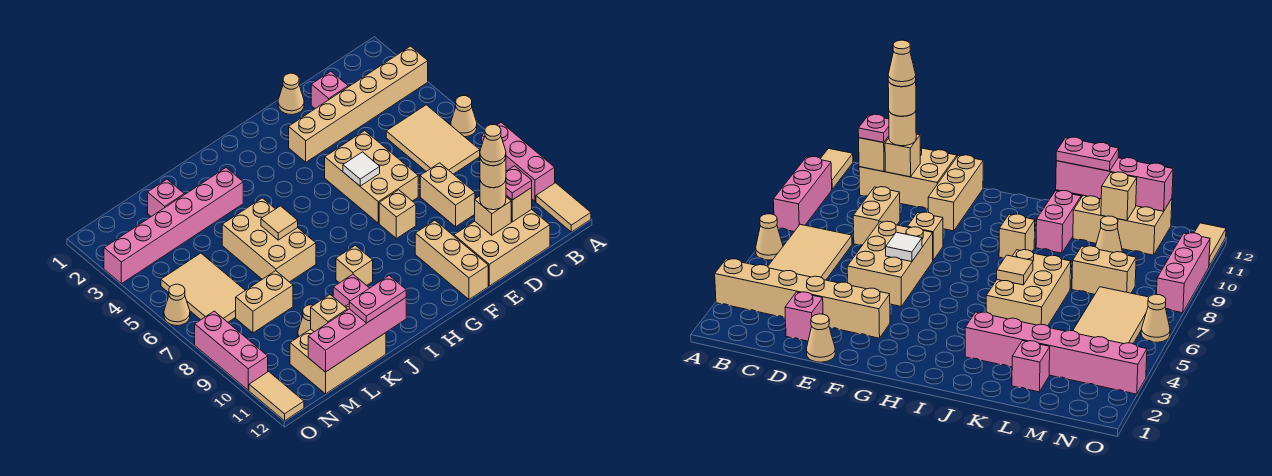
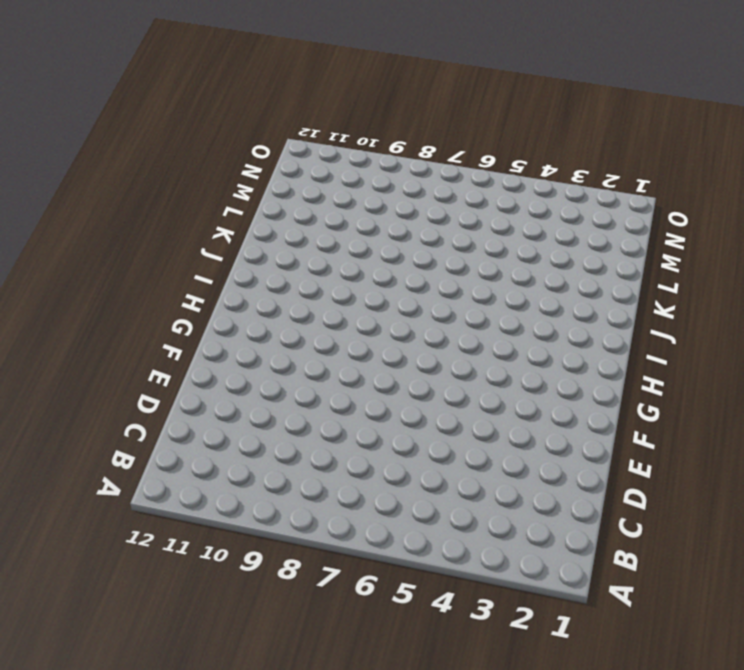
none -> tan brick A3:F3 level 1
none -> tan cone A6 level 1
none -> pink brick A8:A10 level 1
none -> tan tile A11:A12 level 1

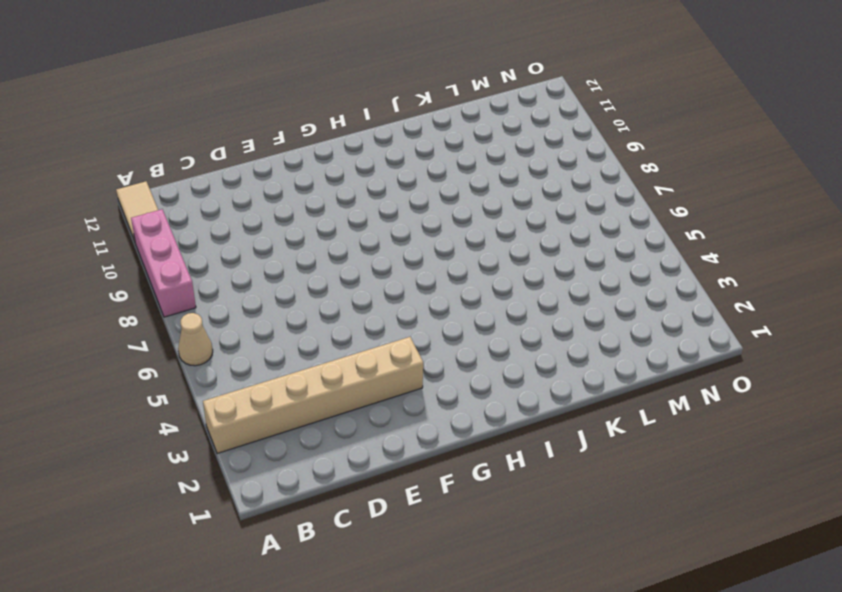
none -> tan tile B5:C7 level 1
none -> tan brick C11:E12 level 1
none -> pink brick D2 level 1
none -> tan brick D8:D9 level 1

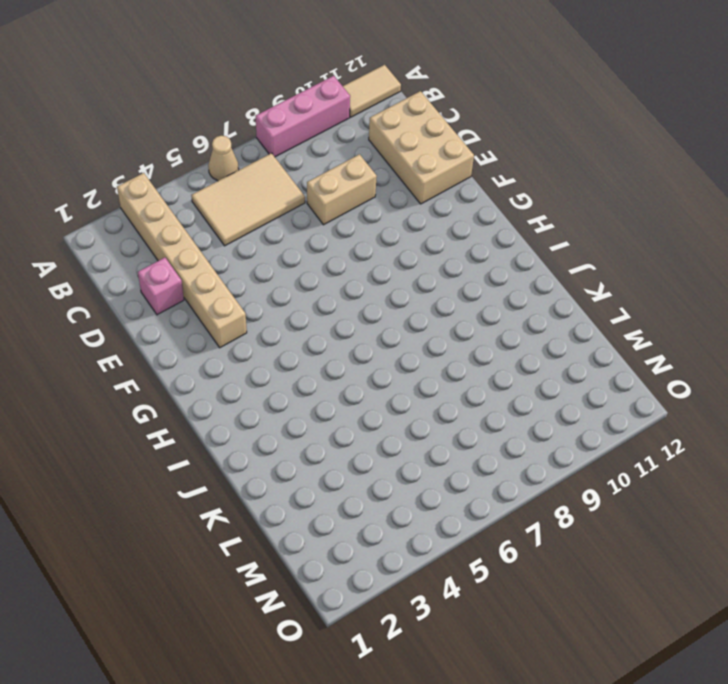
none -> tan cone E1 level 1
none -> tan brick E5:F7 level 1
none -> tan brick F8 level 1
none -> tan brick F10:F12 level 1

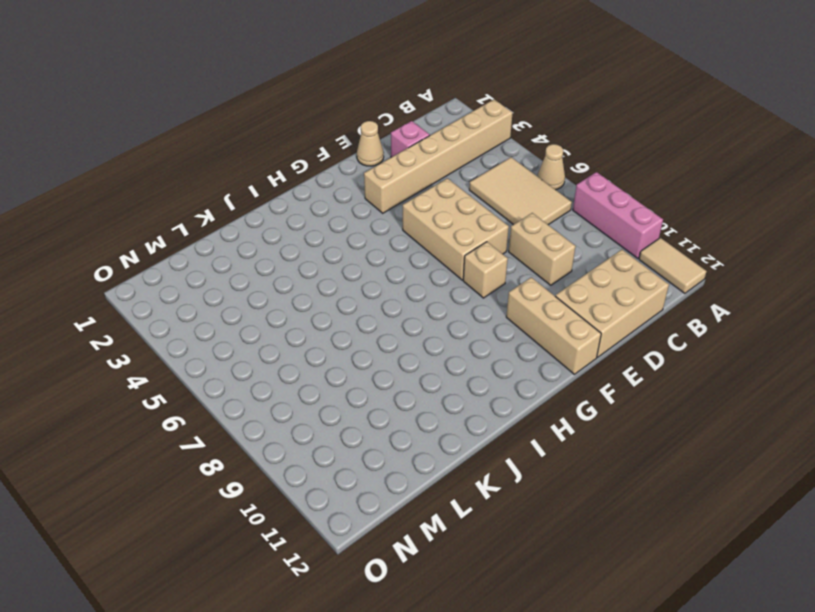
none -> tan brick I9 level 1
none -> pink brick J3:O3 level 1
none -> tan brick J5:K7 level 1
none -> pink brick J10:J11 level 1

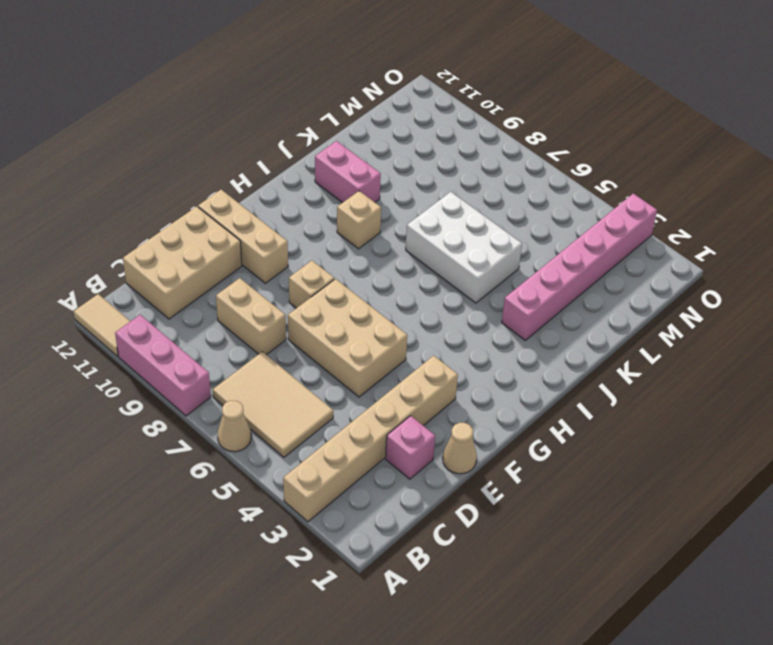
white brick J5:K7 level 1 -> tan brick J5:K7 level 1
none -> tan brick K11:M12 level 1
none -> pink brick L2 level 1
none -> tan brick L8:M8 level 1
none -> tan cone L10 level 1

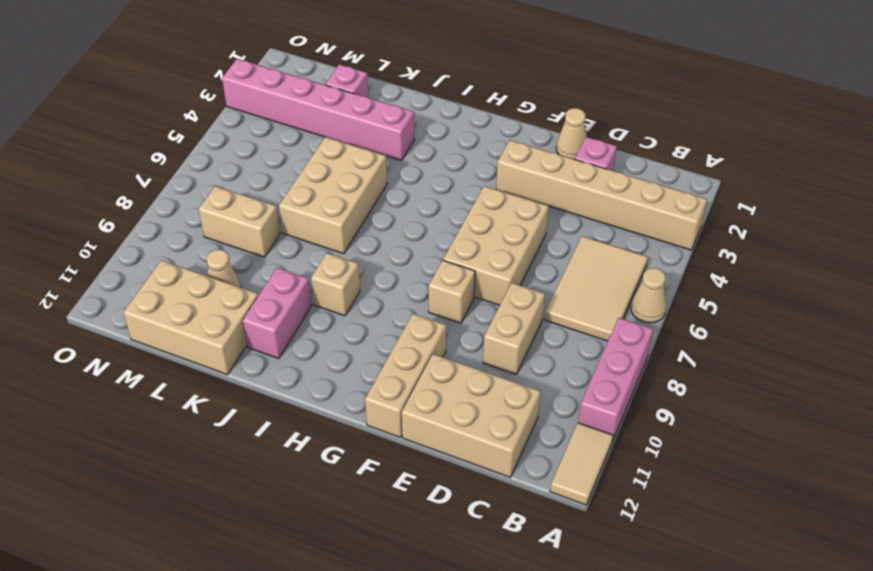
none -> tan tile M5:N7 level 1
none -> tan cone O6 level 1
none -> pink brick O8:O10 level 1
none -> tan tile O11:O12 level 1

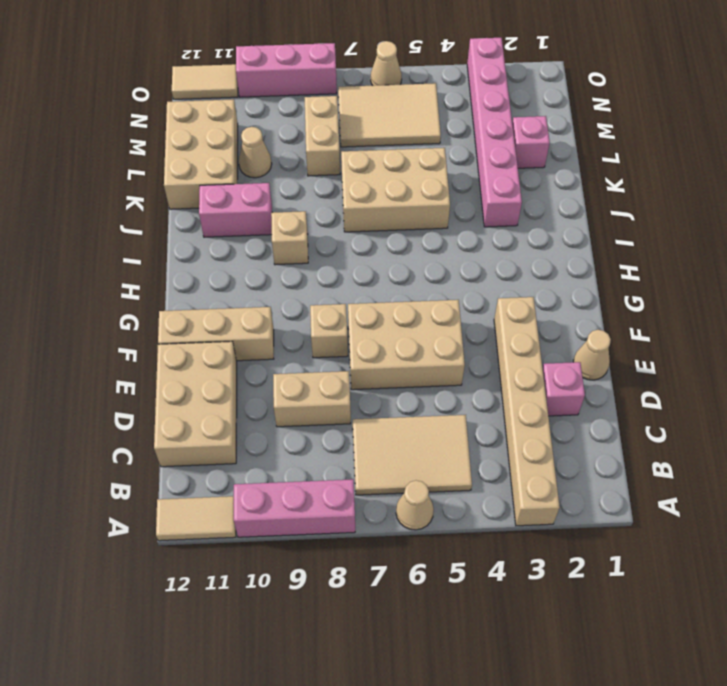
none -> tan brick C11 level 2
none -> tan brick D11 level 2
none -> white tile F6 level 2
none -> tan tile J6 level 2

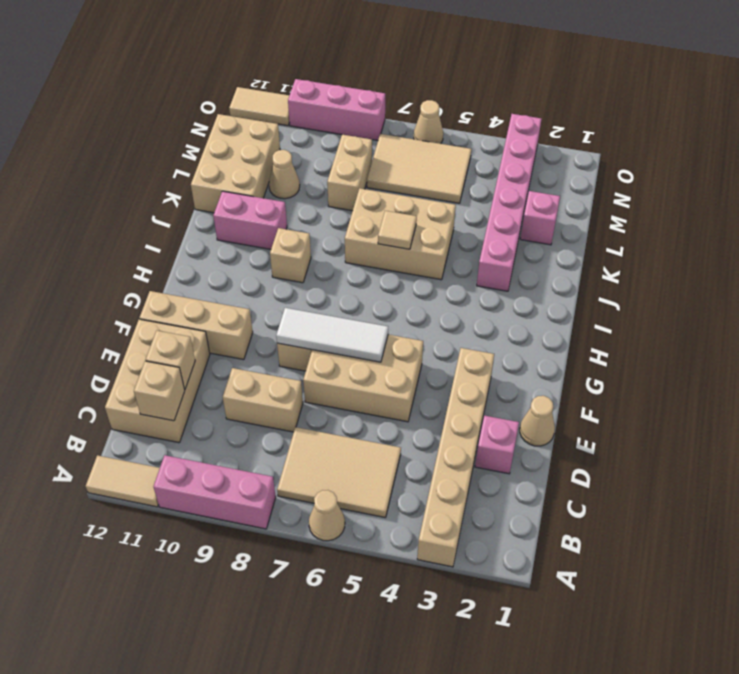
white tile F6:F8 level 2 -> white tile F6 level 2
none -> pink brick J12:M12 level 2
none -> tan brick L11 level 2
none -> pink plate C11 level 3
none -> tan round brick D11 level 3

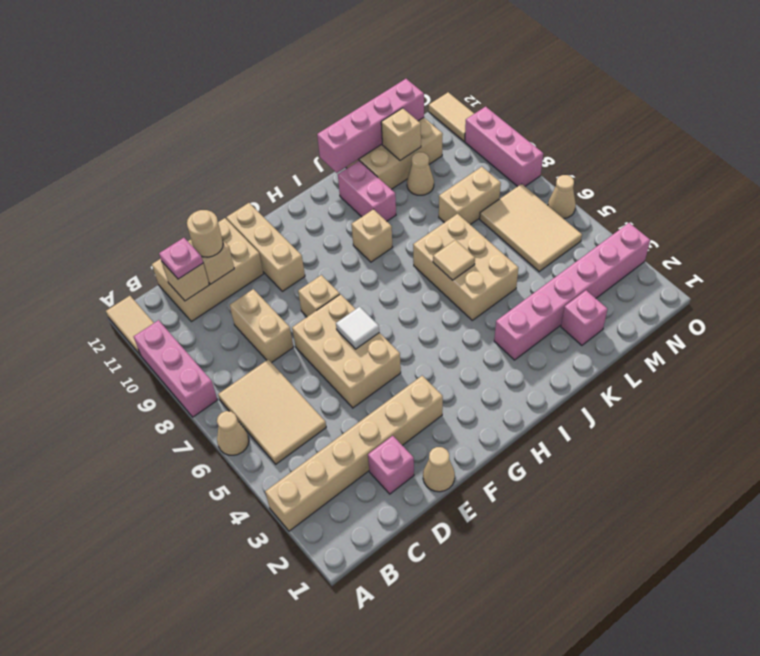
none -> pink plate J12:K12 level 3
none -> tan round brick D11 level 4
none -> tan cone D11 level 5

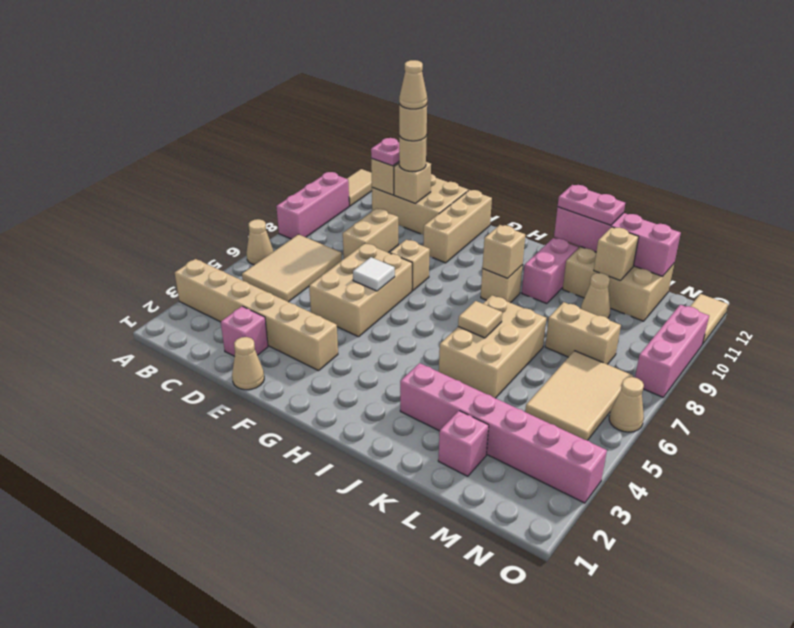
tan brick I9 level 2 -> none

